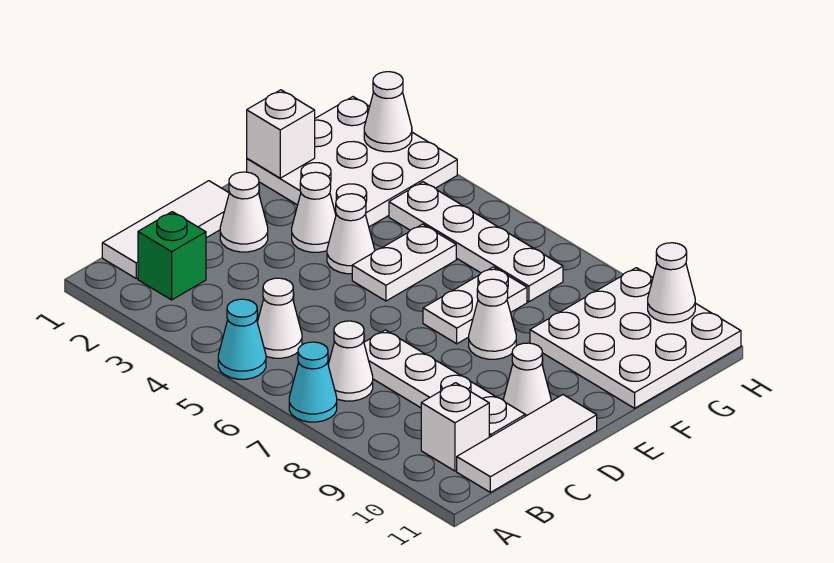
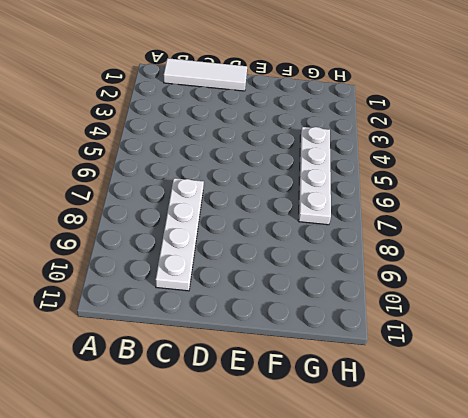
none -> cyan cone A5 level 1
none -> cyan cone A7 level 1
none -> green brick B2 level 1

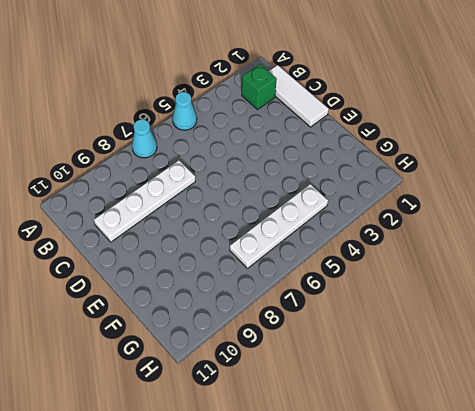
none -> white cone B5 level 1
none -> white cone B7 level 1
none -> white brick B10 level 1

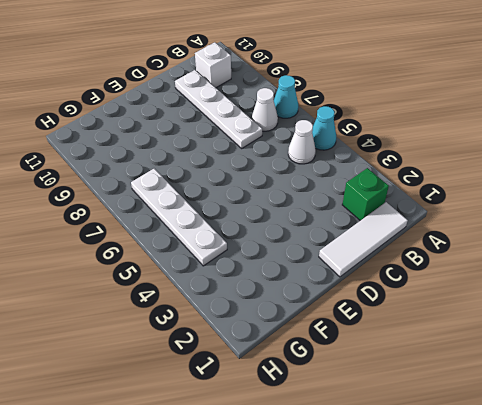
none -> white tile B11:D11 level 1
none -> white cone D2 level 1
none -> white cone D10 level 1

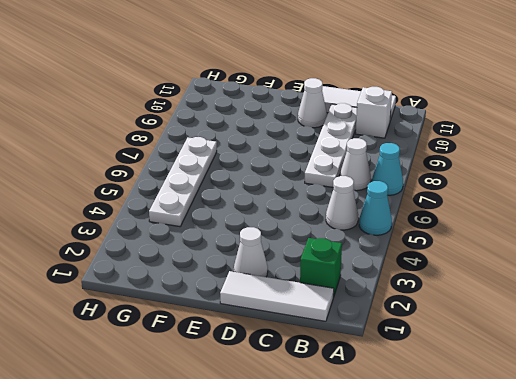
none -> white cone E3 level 1
none -> white cone E4 level 1
none -> white plate E5:F5 level 1

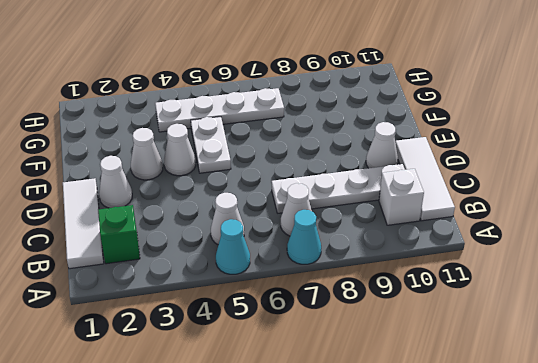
none -> white plate E7:F7 level 1
none -> white cone E8 level 1
none -> white plate F1:H3 level 1

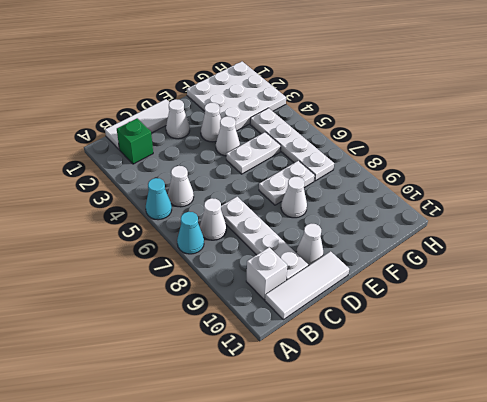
none -> white plate F9:H11 level 1
none -> white brick F1 level 2
none -> white cone H2 level 2

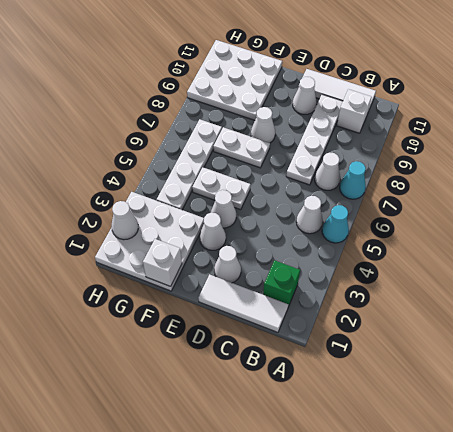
none -> white cone H10 level 2

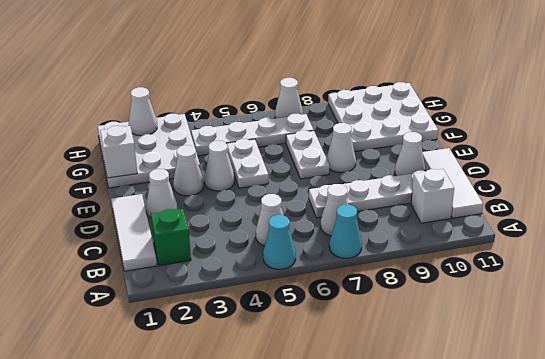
white cone H7 level 1 -> white cone H10 level 2

